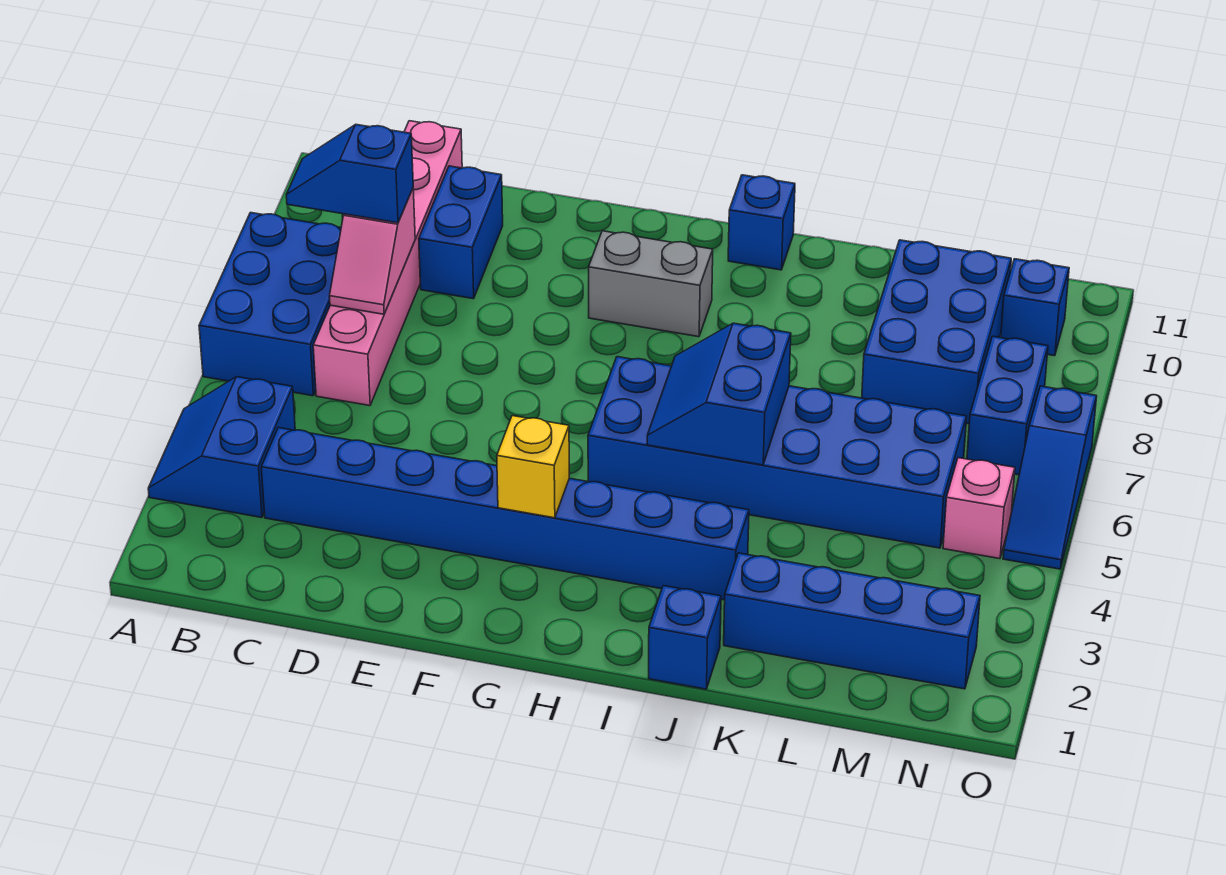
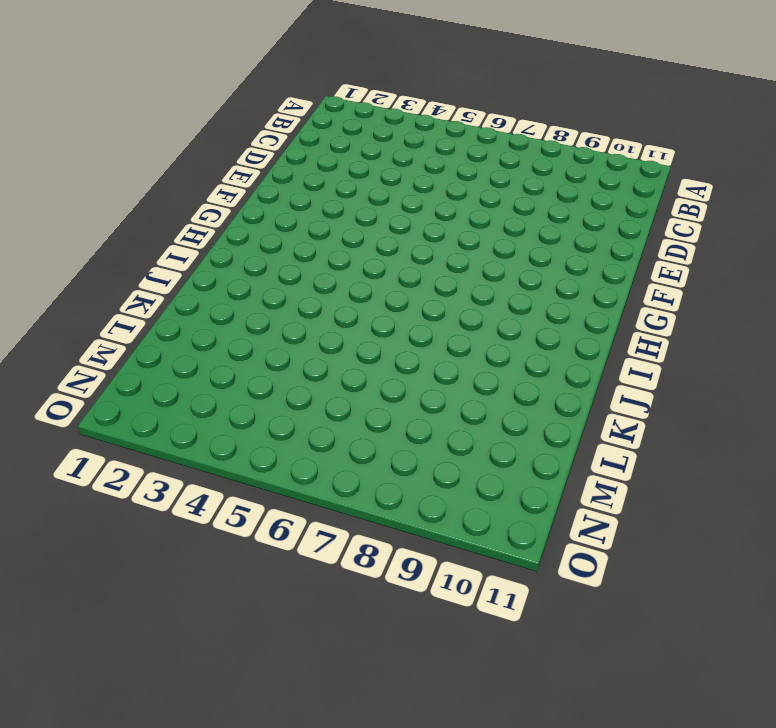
none -> blue slope A3:B4 level 1 top B
none -> blue brick A6:B8 level 1
none -> blue brick C3:J3 level 1

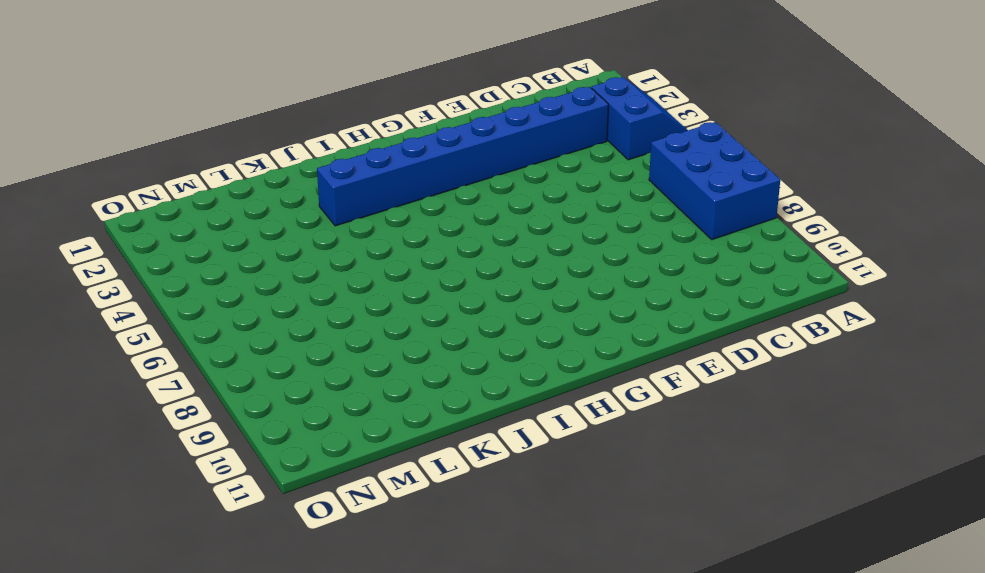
none -> pink brick C6:C11 level 1
none -> blue brick D9:D10 level 1
none -> grey brick G9:H9 level 1

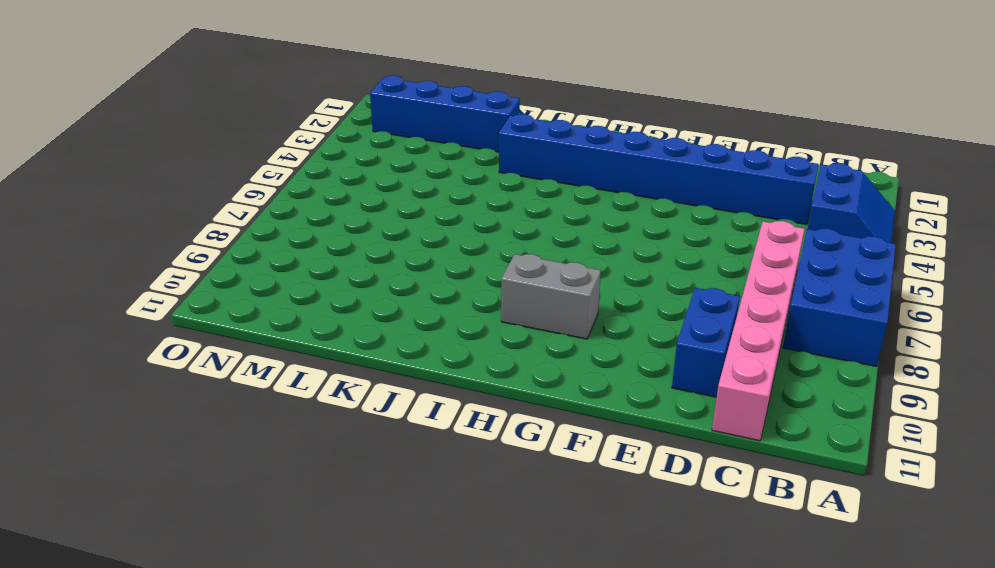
none -> blue brick H5:M6 level 1
none -> blue brick I11 level 1
none -> blue brick J1 level 1

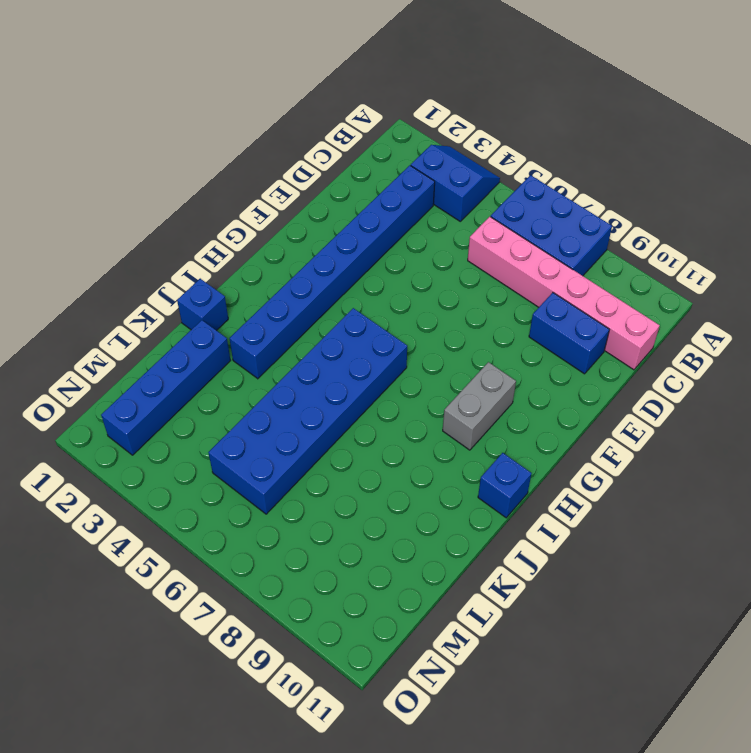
none -> blue brick L8:M10 level 1
none -> pink brick N5 level 1
none -> blue brick N7:N8 level 1

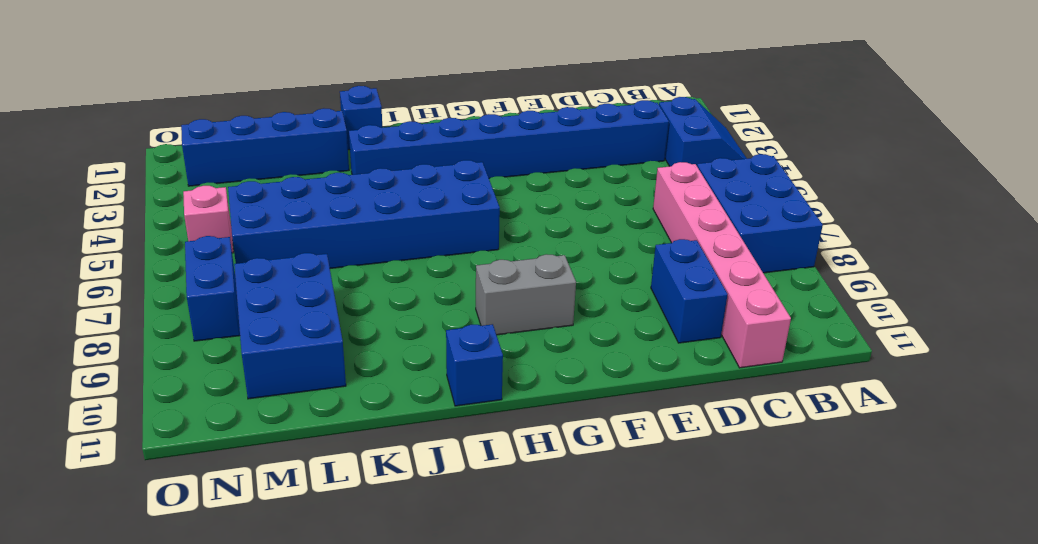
none -> blue brick N10 level 1
none -> blue slope O5:O7 level 1 top 7
none -> pink slope C7:C8 level 2 top 8

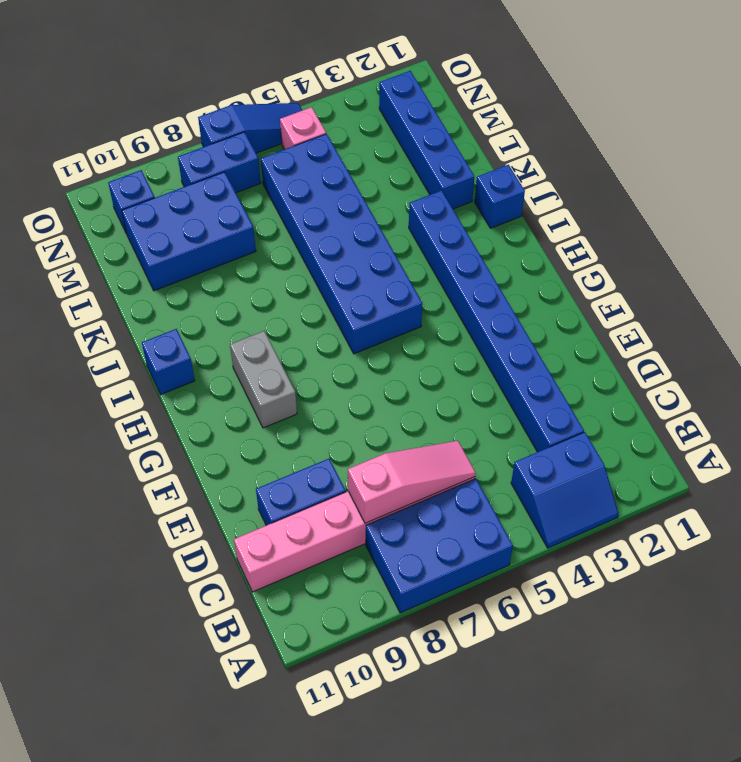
pink slope C6:C8 level 2 top 8 -> pink slope C7:C8 level 2 top 8
none -> yellow brick G3 level 2
none -> blue slope I5:J6 level 2 top J
none -> blue slope B8:C8 level 3 top C

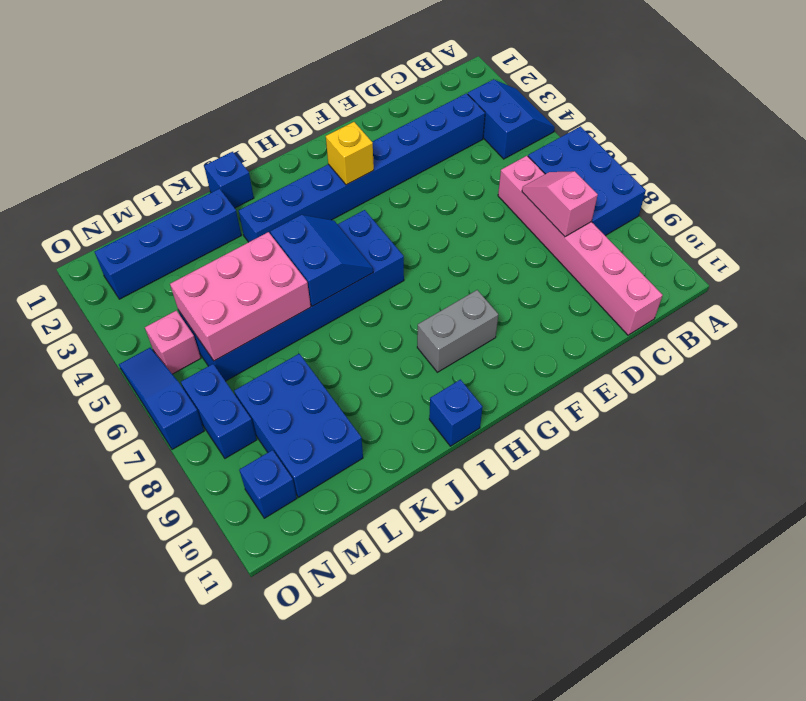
pink brick K5:M6 level 2 -> none
none -> blue brick D9:D10 level 1
none -> blue slope B8:C8 level 3 top C

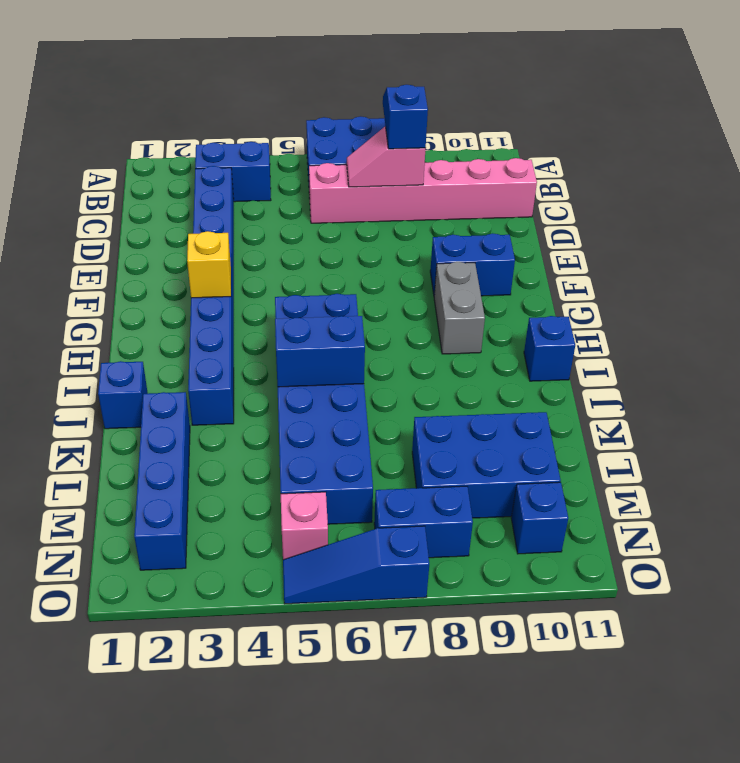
blue brick F9:F10 level 1 -> blue brick D9:D10 level 1

